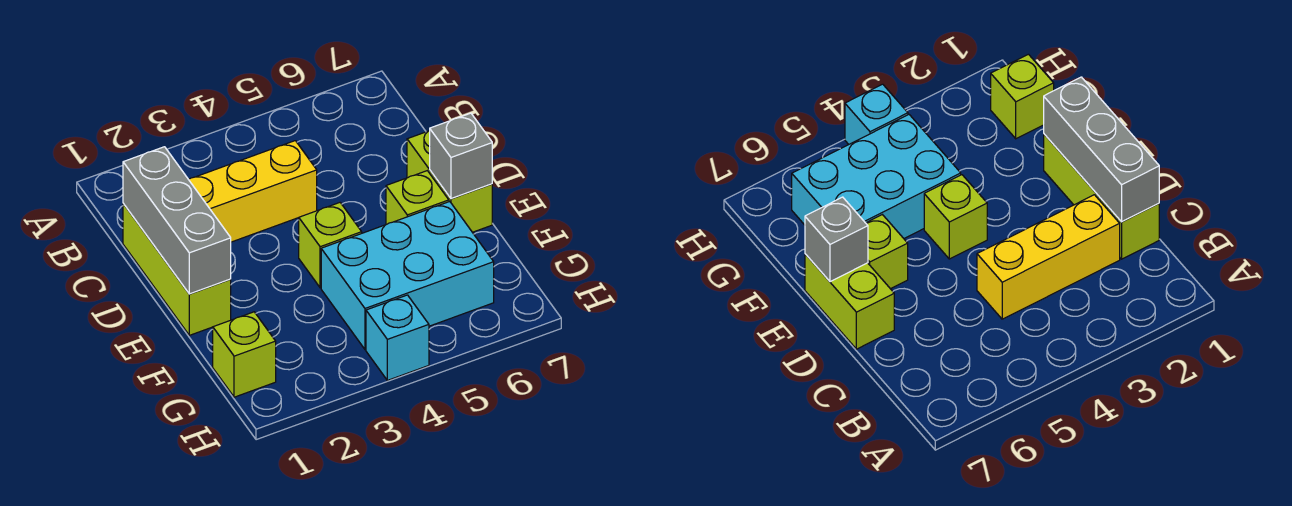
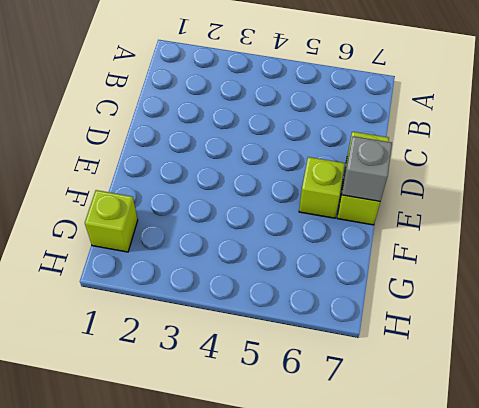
none -> lime brick C1:E1 level 1
none -> yellow brick C2:C4 level 1

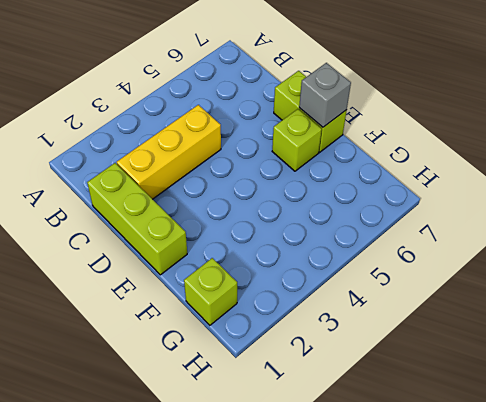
none -> lime brick E4 level 1
none -> cyan brick F4:G6 level 1

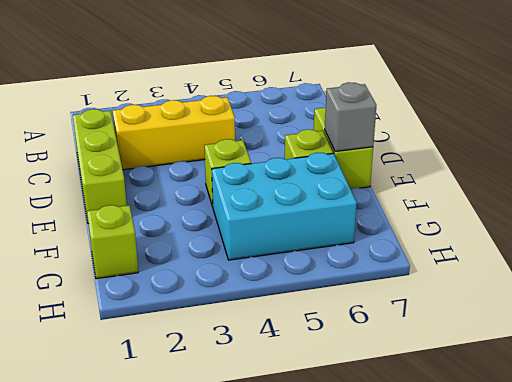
none -> cyan brick H4 level 1
none -> grey brick C1:E1 level 2

